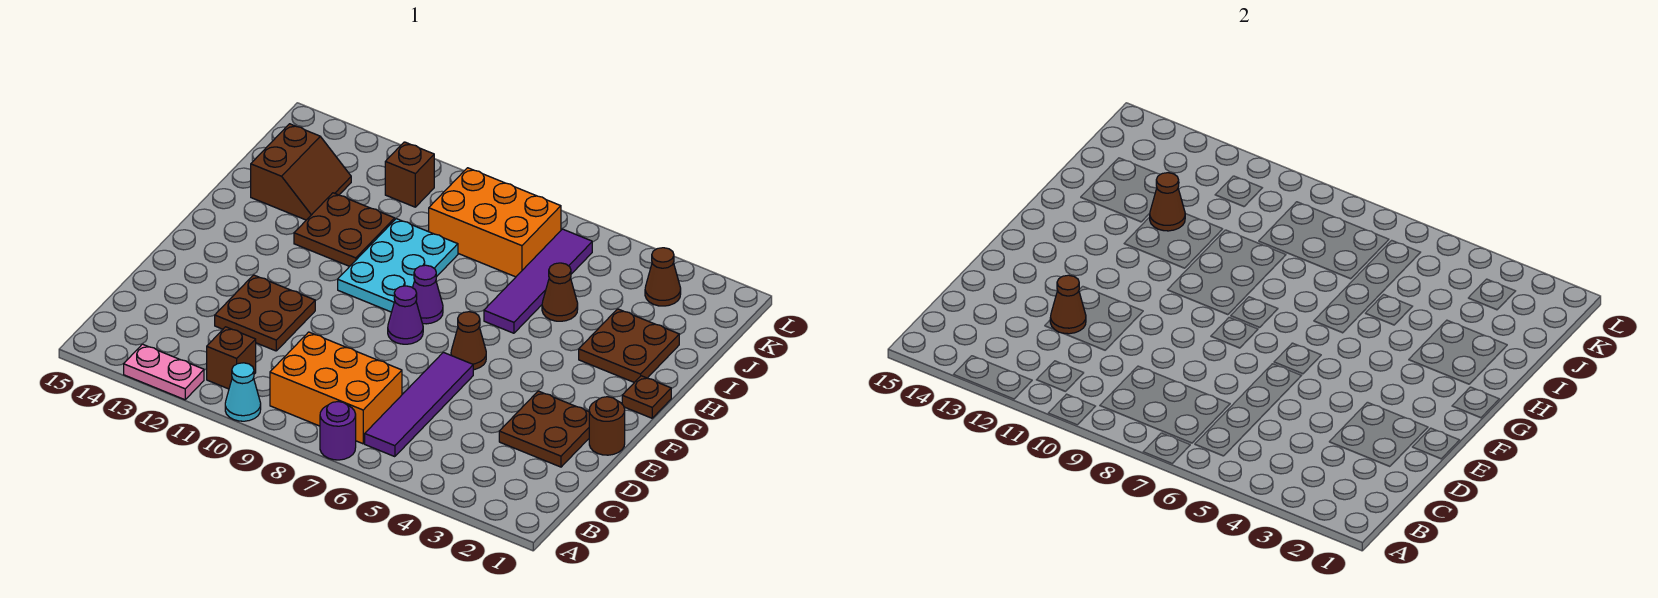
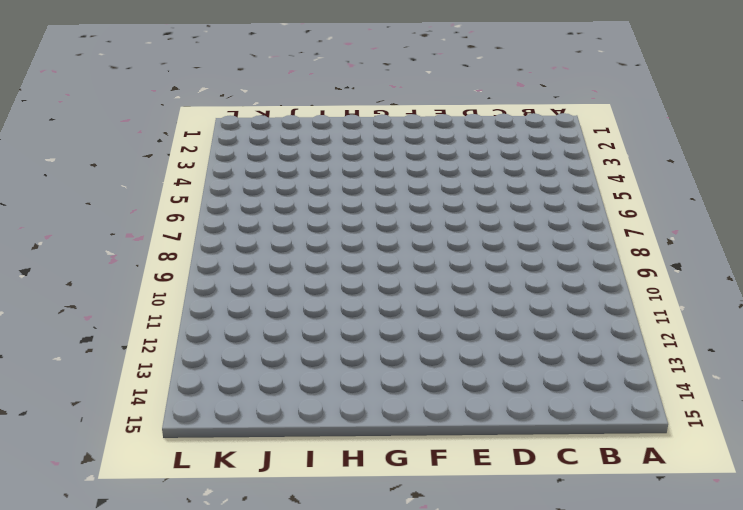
none -> purple round brick A7 level 1
none -> cyan cone A10 level 1
none -> pink plate A12:A13 level 1

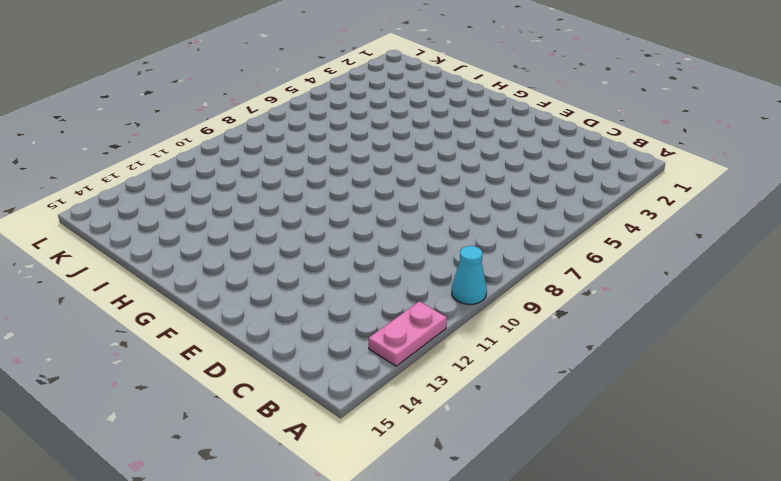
none -> purple round brick A7 level 1
none -> purple tile B6:E6 level 1
none -> orange brick B7:C9 level 1

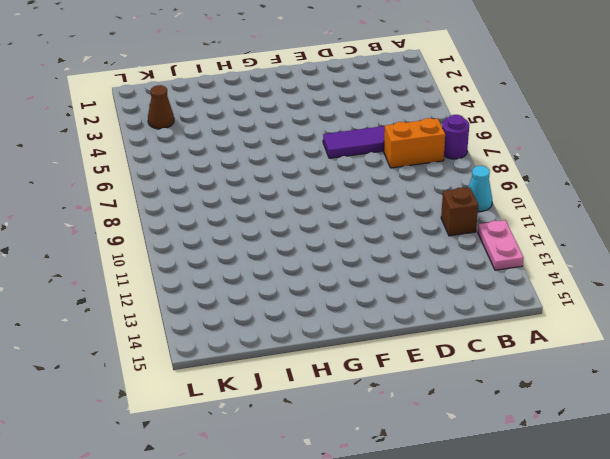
orange brick B7:C7 level 1 -> orange brick B7:C9 level 1
none -> brown plate D2:E3 level 1
none -> brown plate D11:E12 level 1
none -> brown round brick E1 level 1

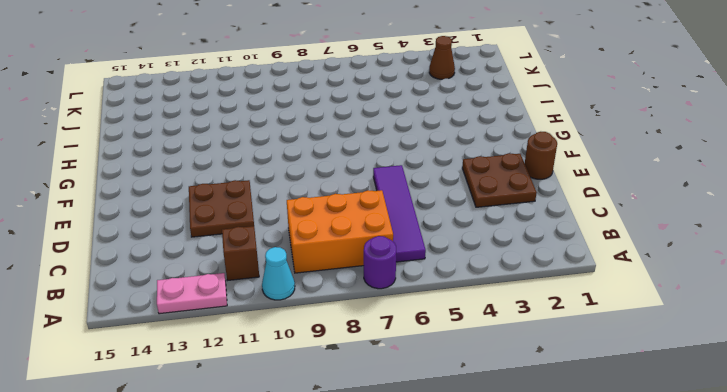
none -> brown cone F6 level 1
none -> purple cone F8 level 1
none -> brown plate G1 level 1

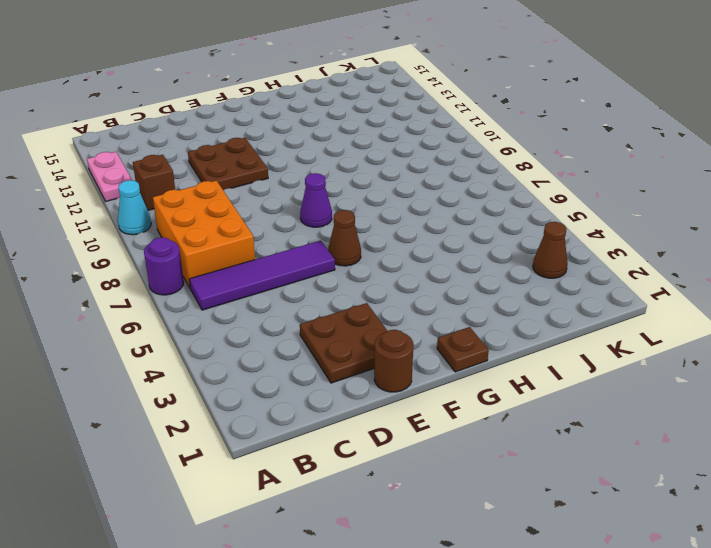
none -> purple cone G8 level 1
none -> cyan plate G9:I10 level 1
none -> brown plate H2:I3 level 1

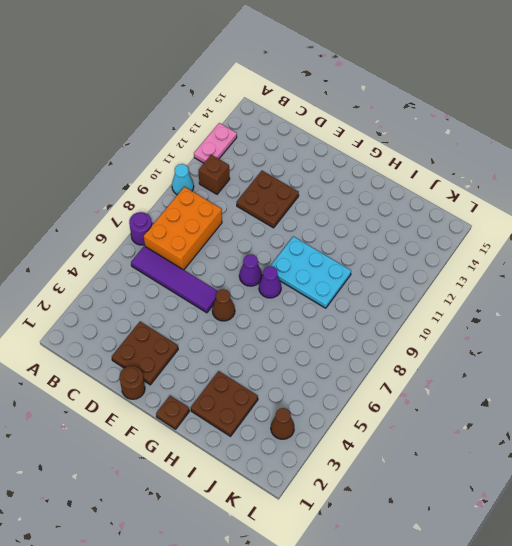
none -> purple tile H6:K6 level 1
none -> brown plate H11:I12 level 1
none -> brown cone I5 level 1

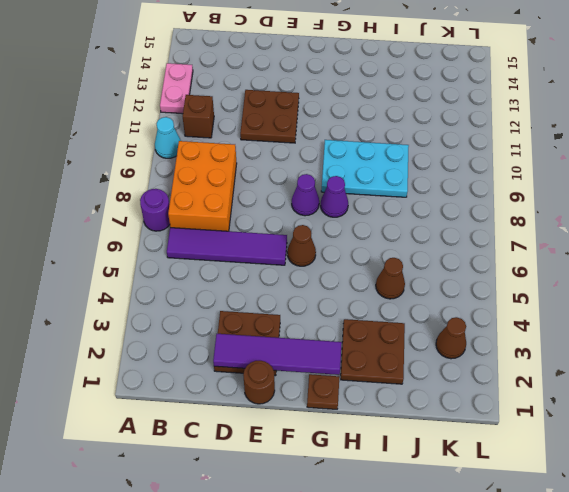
purple tile D2:G2 level 2 -> purple tile H6:K6 level 1
none -> brown plate H11:I12 level 1
none -> brown slope I13:J14 level 1 top 14
none -> orange brick J7:K9 level 1

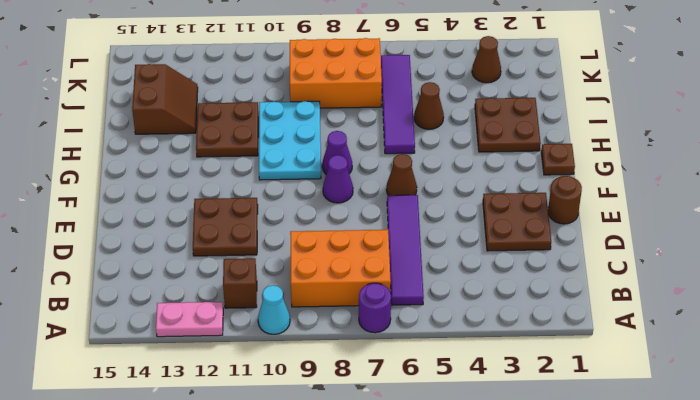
none -> brown brick K11 level 1
none -> brown cone D12 level 2
none -> brown cone I12 level 2

